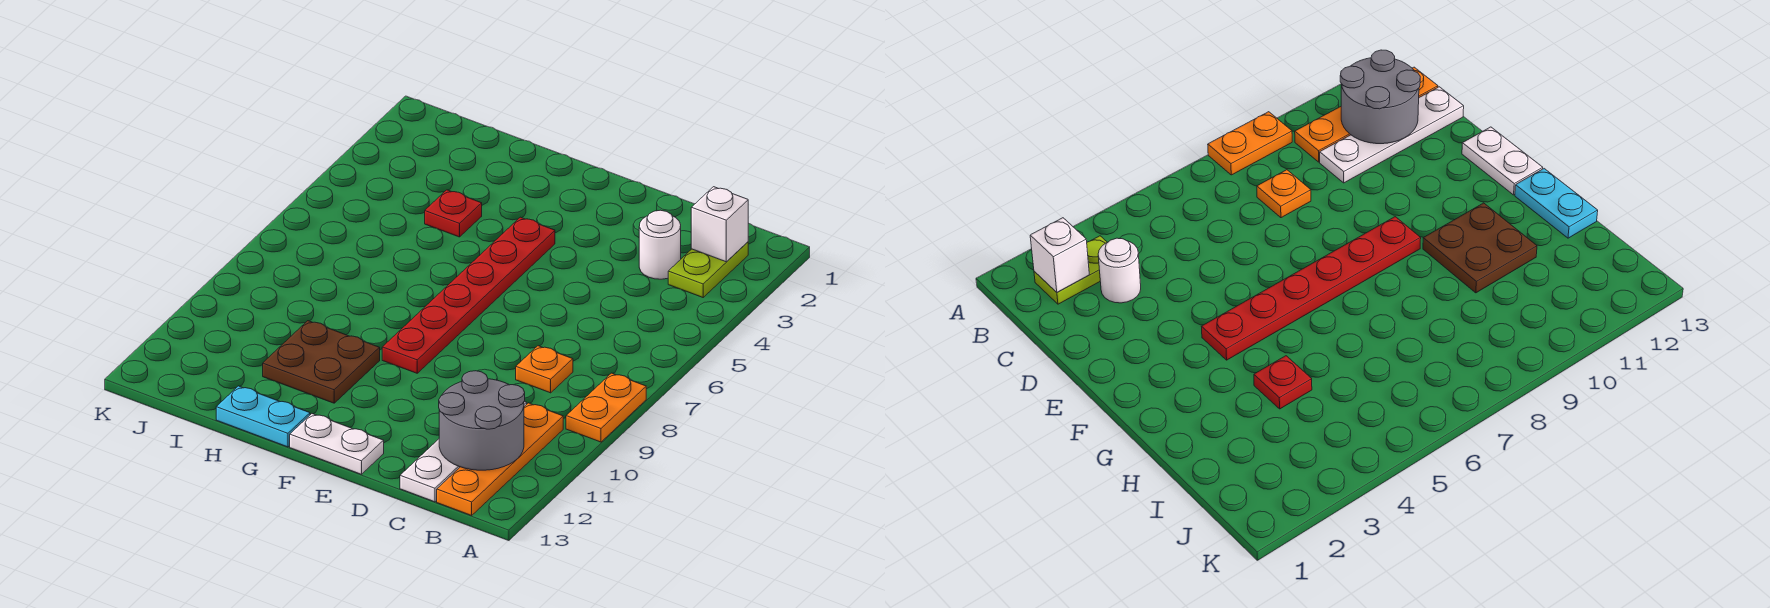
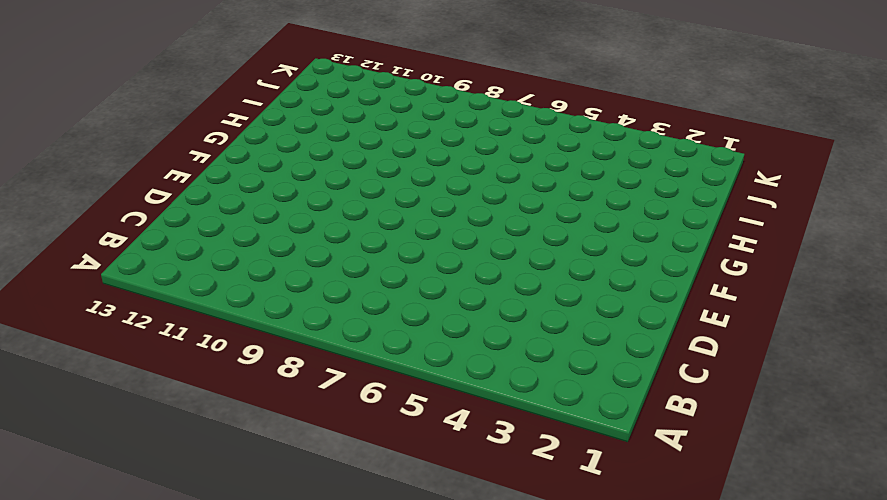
none -> orange plate A8:A9 level 1
none -> lime plate B2:B3 level 1
none -> orange plate B10:B13 level 1

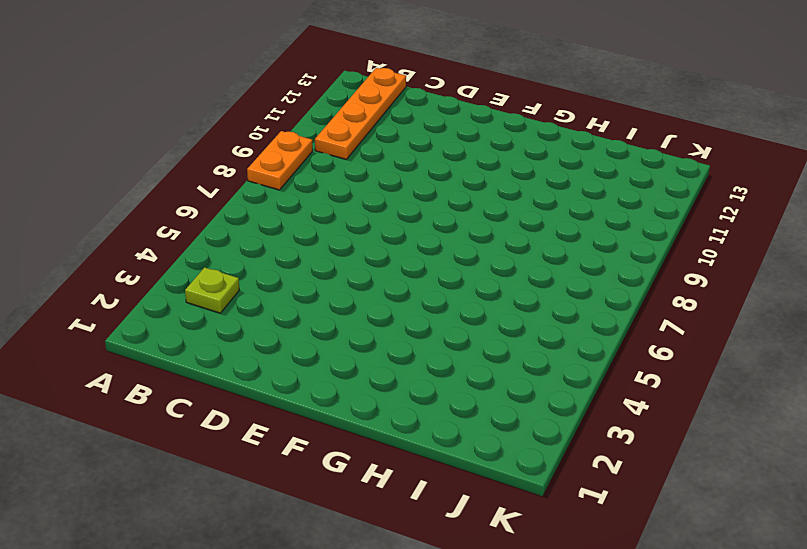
lime plate B3 level 1 -> lime plate B2:B3 level 1
none -> white round brick C3 level 1
none -> orange plate C8 level 1
none -> white plate C10:C13 level 1

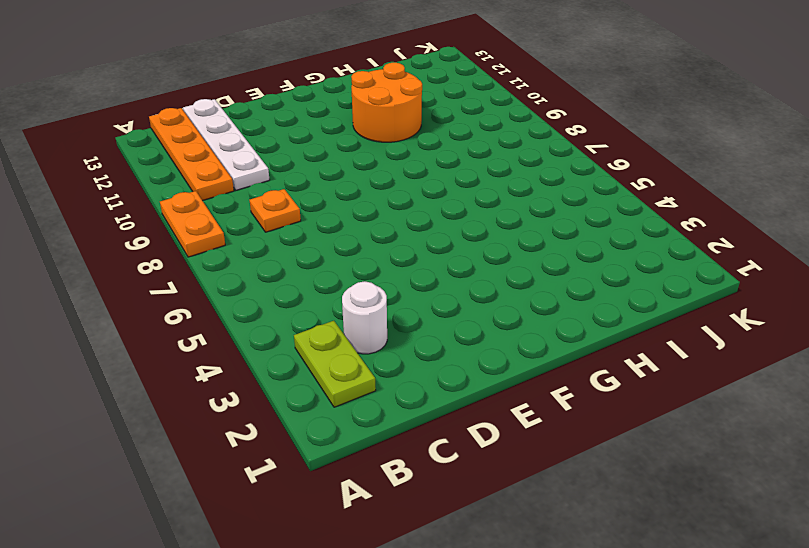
orange round brick G10:H11 level 1 -> brown plate G10:H11 level 1
none -> white plate E13:F13 level 1
none -> red plate F4:F9 level 1
none -> cyan plate G13:H13 level 1

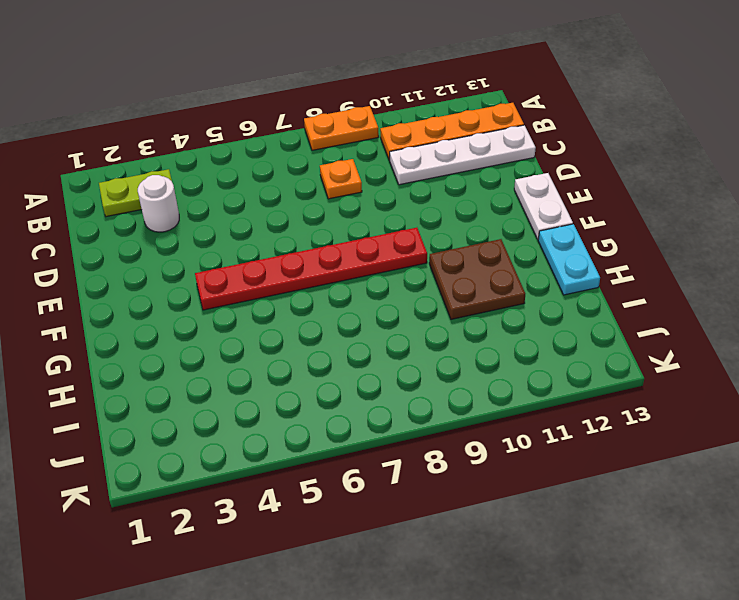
none -> red plate H4 level 1
none -> white brick B2 level 2
none -> grey round brick B11:C12 level 2

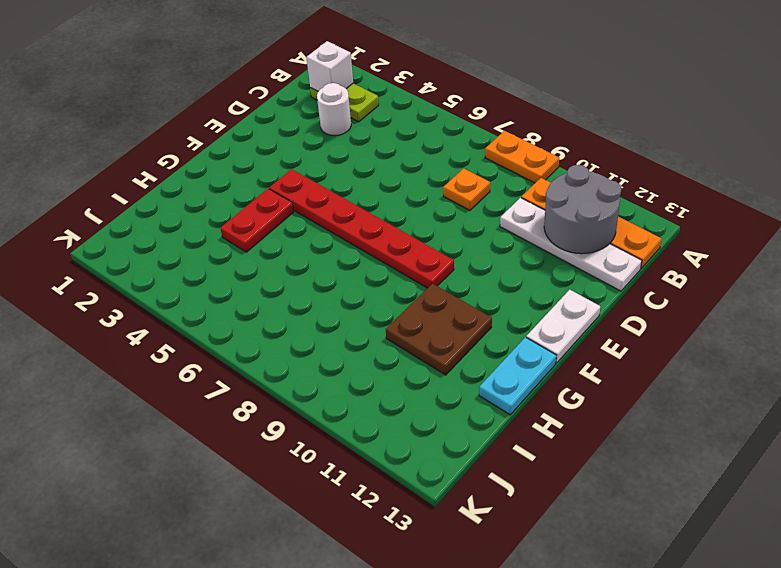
red plate G4:H4 level 1 -> red plate H4 level 1

